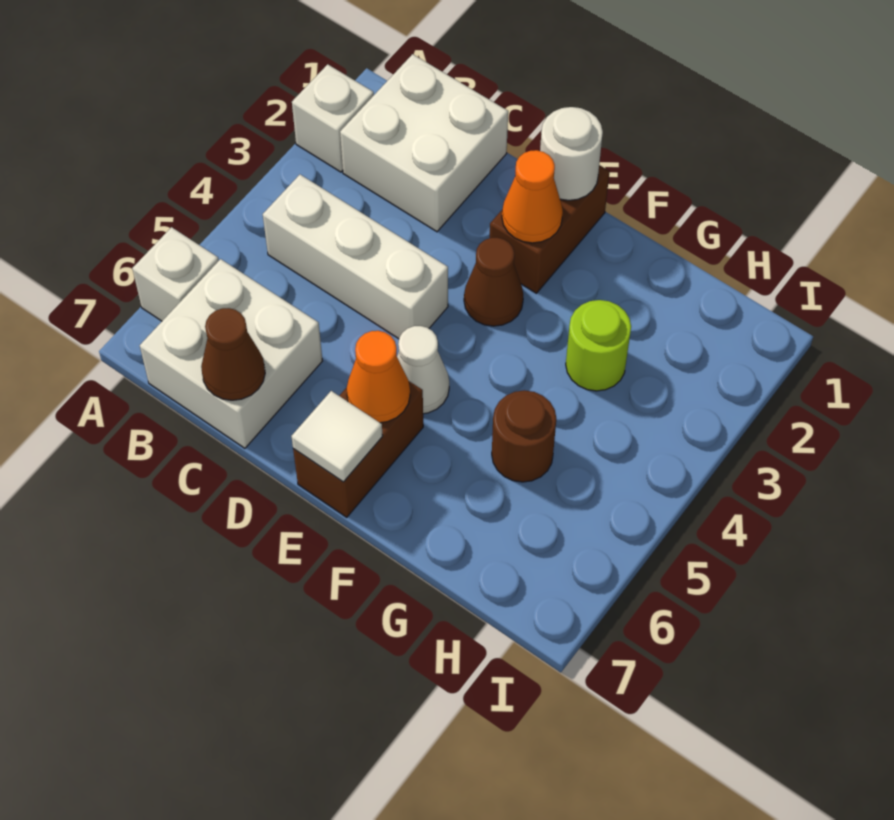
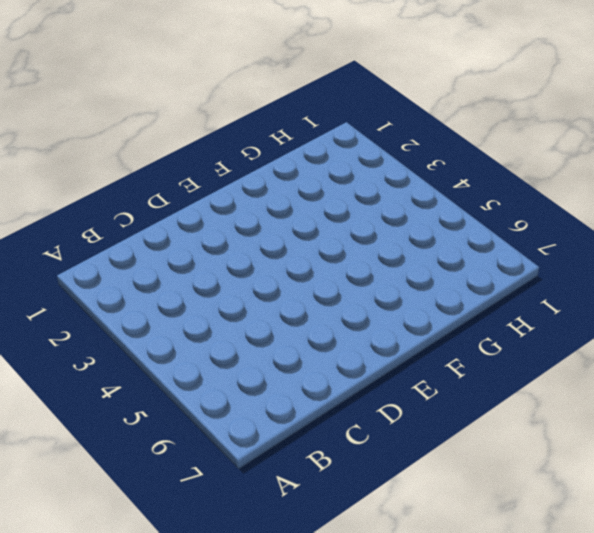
none -> white brick A2 level 1
none -> white brick A6 level 1
none -> white brick B1:C2 level 1

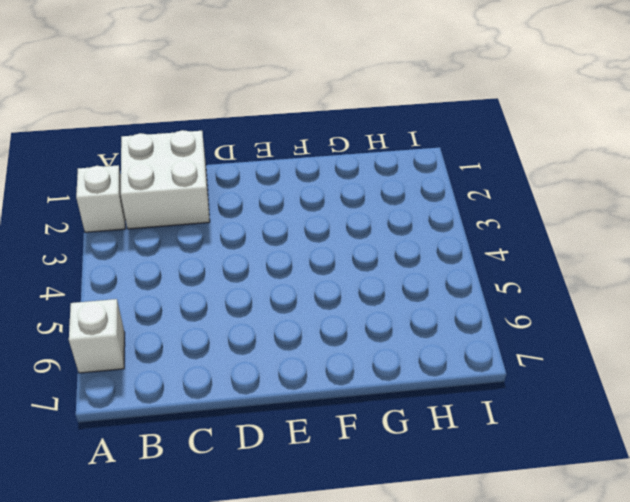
none -> white brick B4:D4 level 1
none -> white brick B6:C7 level 1
none -> brown brick E1:E2 level 1

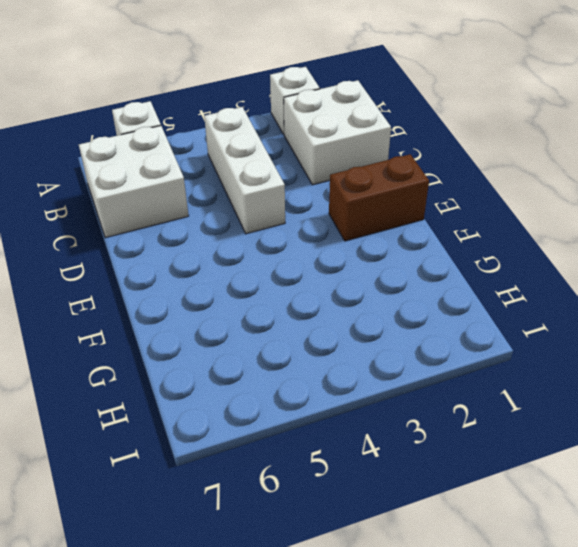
none -> brown cone E3 level 1
none -> white cone E5 level 1
none -> brown brick E6:E7 level 1

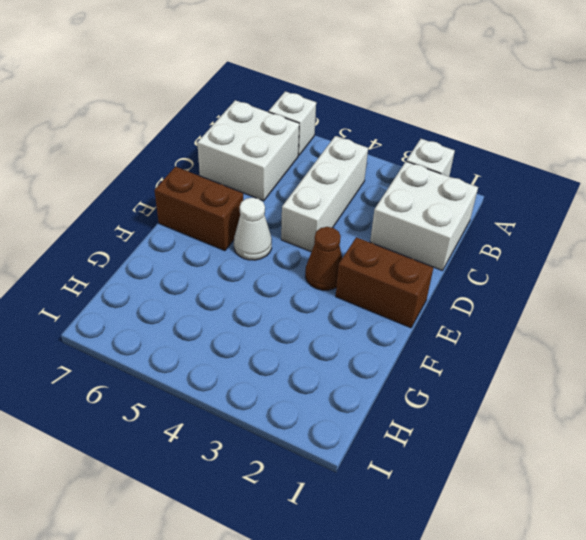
none -> lime round brick G3 level 1
none -> brown round brick G5 level 1
none -> brown cone C7 level 2

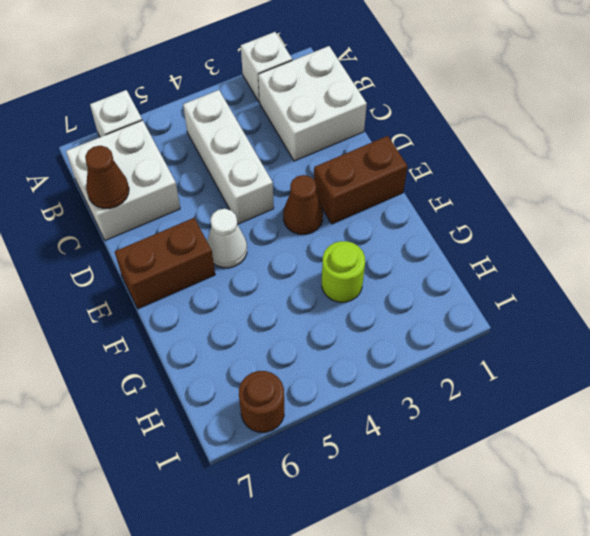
brown round brick I6 level 1 -> brown round brick G5 level 1
none -> white round brick E1 level 2
none -> orange cone E2 level 2
none -> orange cone E6 level 2

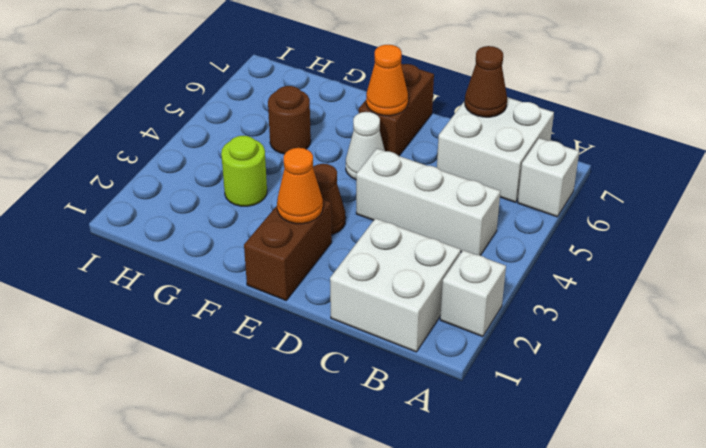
none -> white round brick E1 level 2
none -> white tile E7 level 2

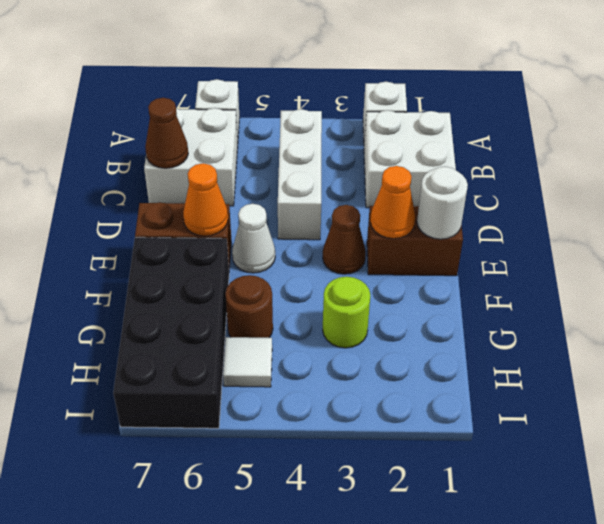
black brick F6:I7 level 1 -> none
white tile H5 level 1 -> white tile E7 level 2

